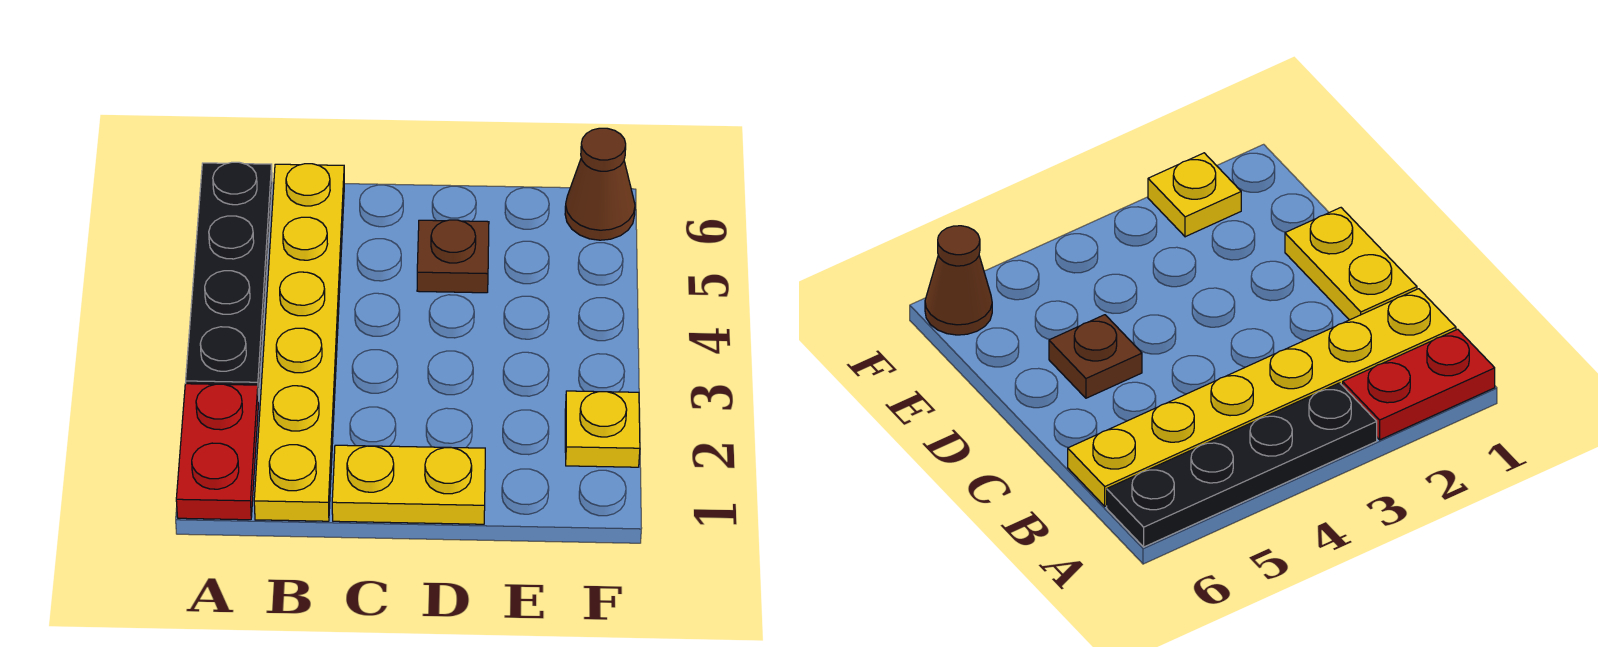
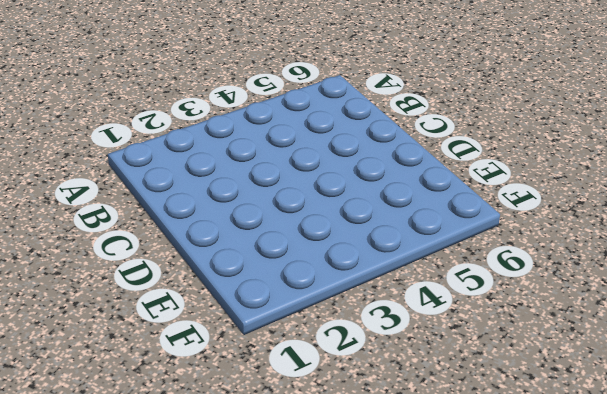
none -> red plate A1:A2 level 1
none -> black plate A3:A6 level 1

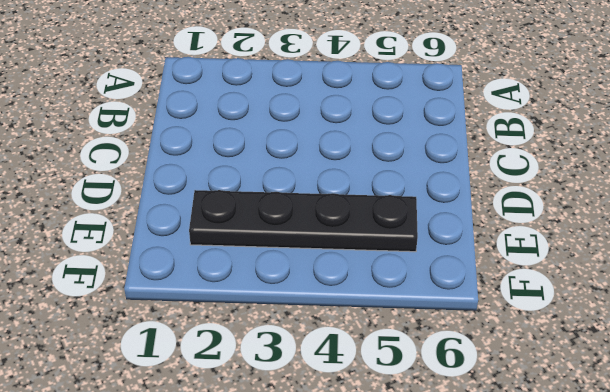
black plate E2:E5 level 1 -> black plate A3:A6 level 1
none -> red plate A1:A2 level 1
none -> yellow plate B1:B6 level 1

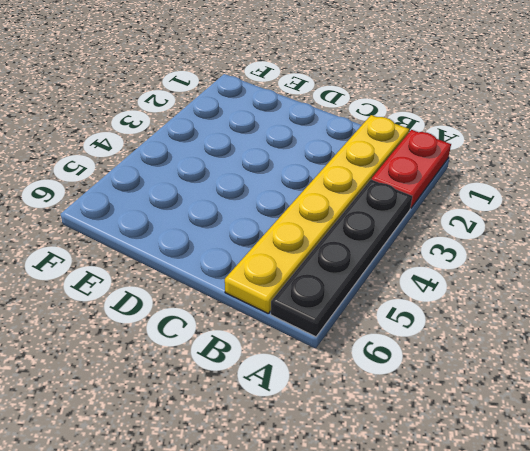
none -> yellow plate C1:D1 level 1
none -> brown plate D5 level 1

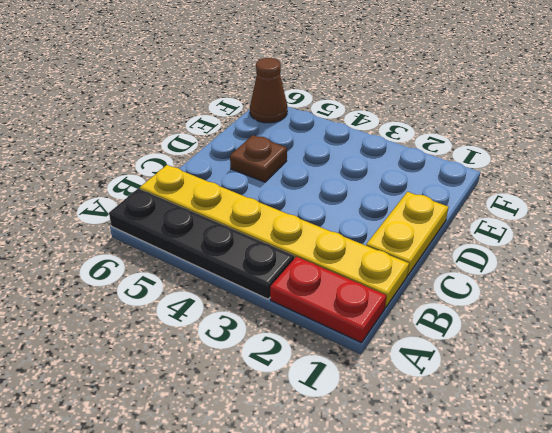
none -> yellow plate F2 level 1

